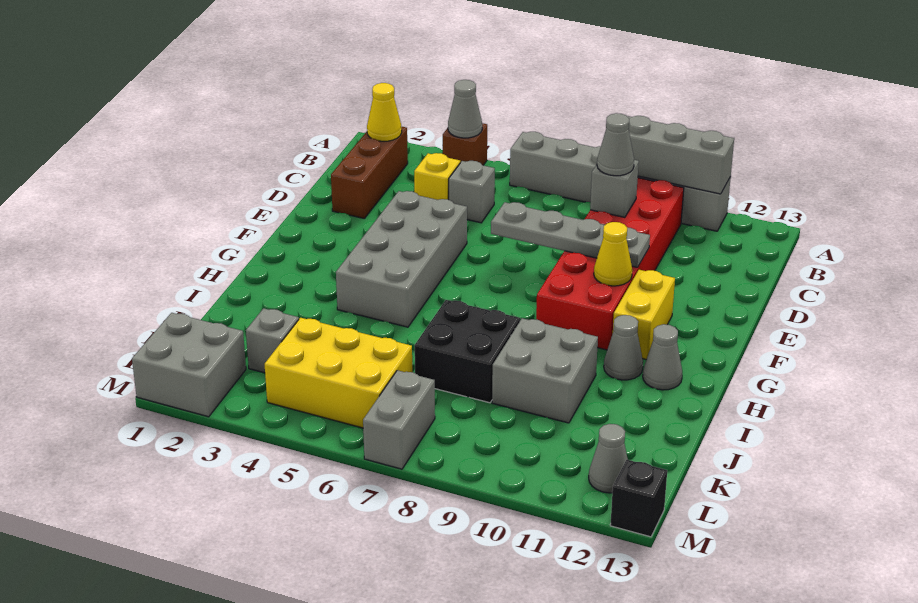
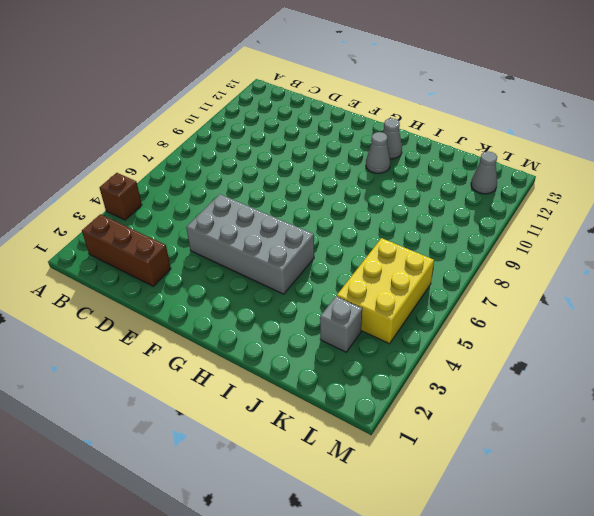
none -> grey brick A6:A11 level 1
none -> red brick B9:G10 level 1
none -> yellow brick C4 level 1

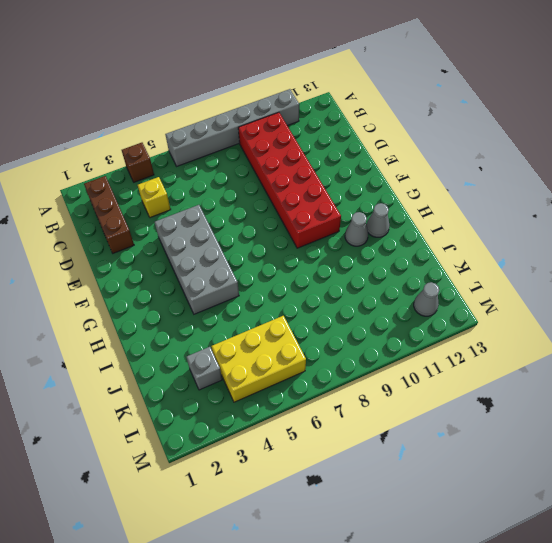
none -> grey brick C5 level 1
none -> yellow brick F11:G11 level 1
none -> black brick I7:J8 level 1

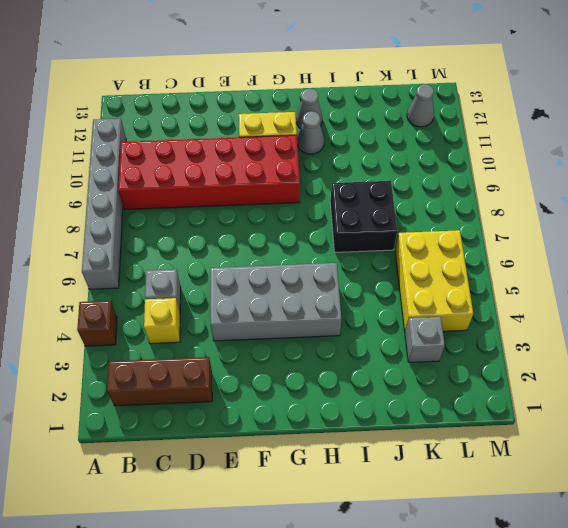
none -> grey brick I9:J10 level 1
none -> grey brick L1:M2 level 1
none -> grey brick L7:M7 level 1

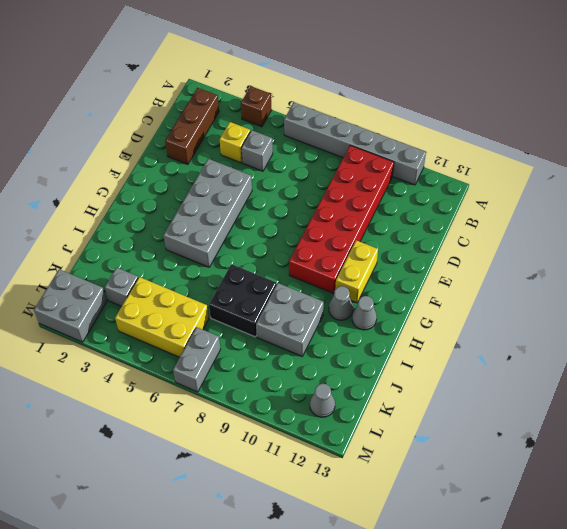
none -> black brick M13 level 1
none -> grey cone A4 level 2
none -> grey brick A9:A11 level 2

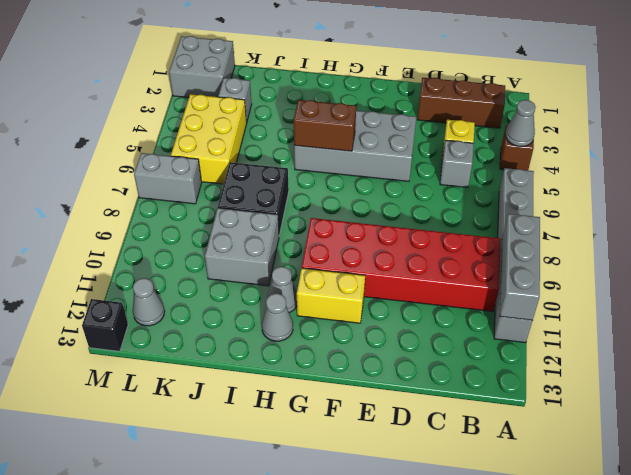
brown brick G5:H5 level 2 -> none
none -> yellow cone B2 level 2
none -> grey brick C9 level 2
none -> grey plate E7:E10 level 2

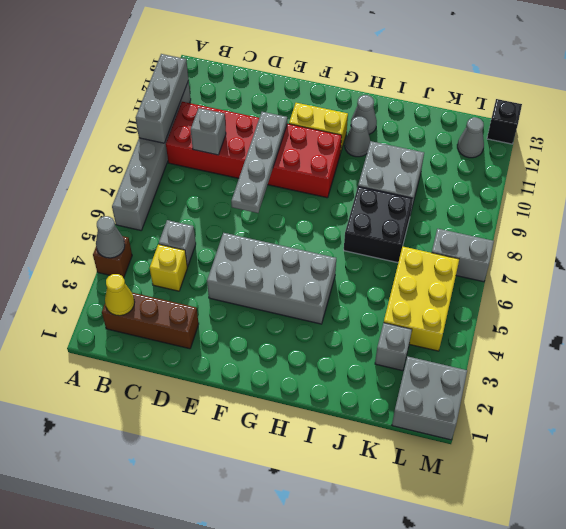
none -> yellow cone F10 level 2
none -> grey cone C9 level 3

